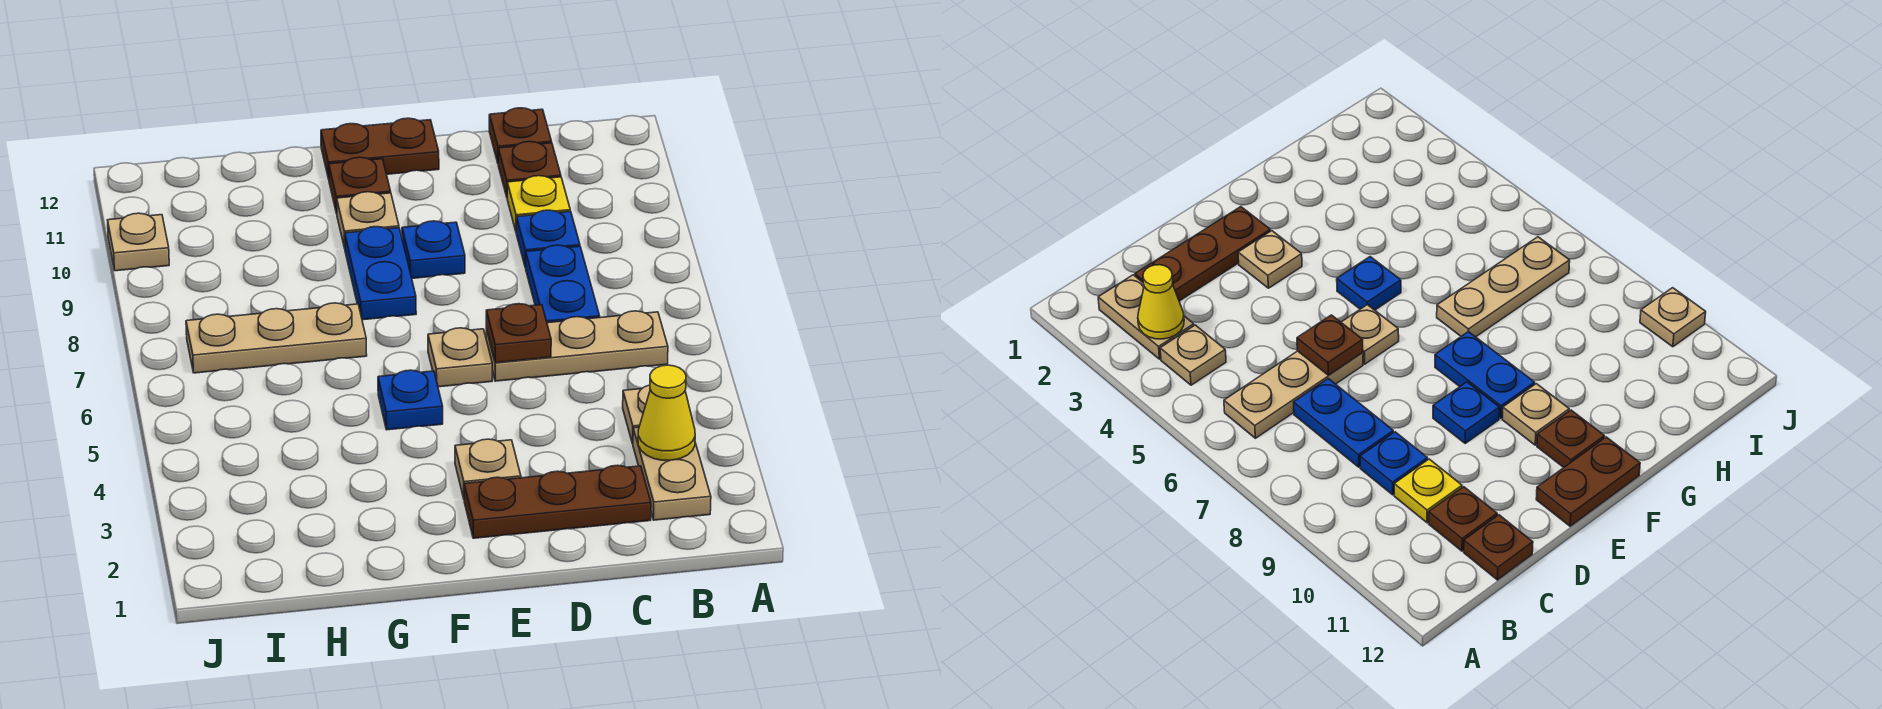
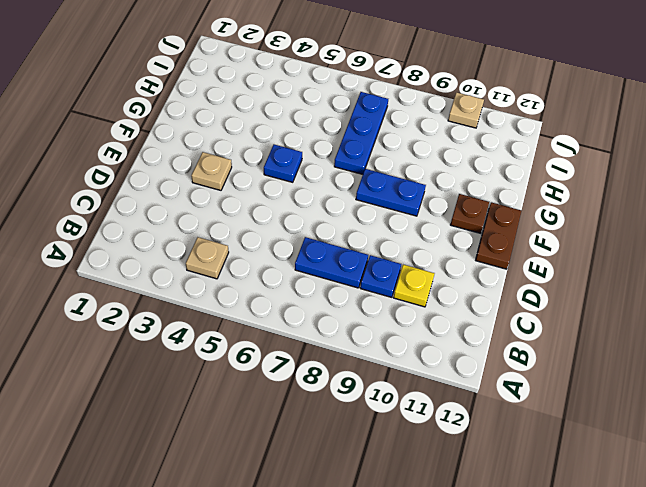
blue plate G7:I7 level 1 -> tan plate G7:I7 level 1
none -> tan plate B2:B3 level 1
none -> tan plate B6:D6 level 1
none -> brown plate C2:E2 level 1

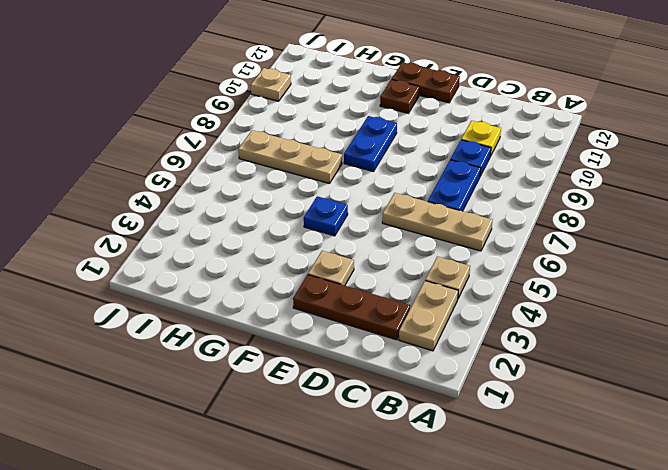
none -> brown plate C11 level 1
none -> brown plate C12 level 1
none -> tan plate E6 level 1

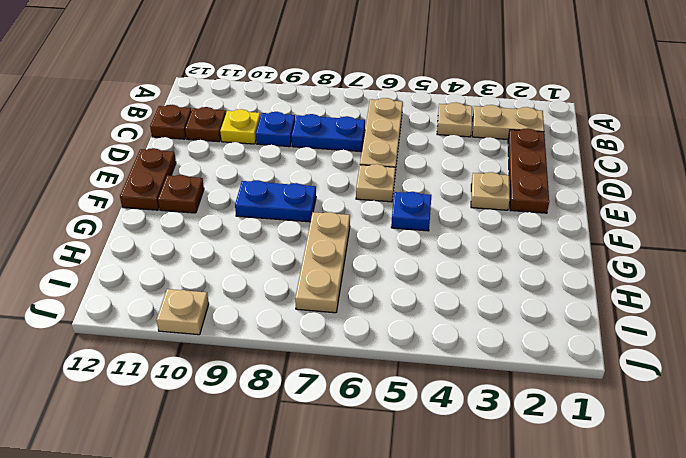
none -> blue plate E9 level 1
none -> tan plate F10 level 1
none -> yellow cone B3 level 2

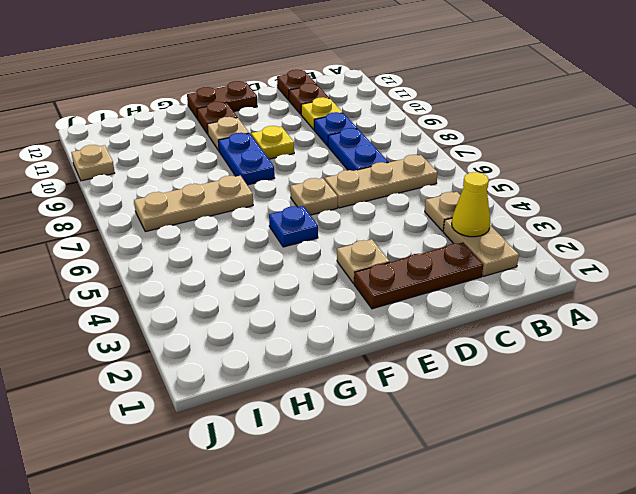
yellow plate E9 level 1 -> blue plate E9 level 1
none -> brown plate D6 level 2

